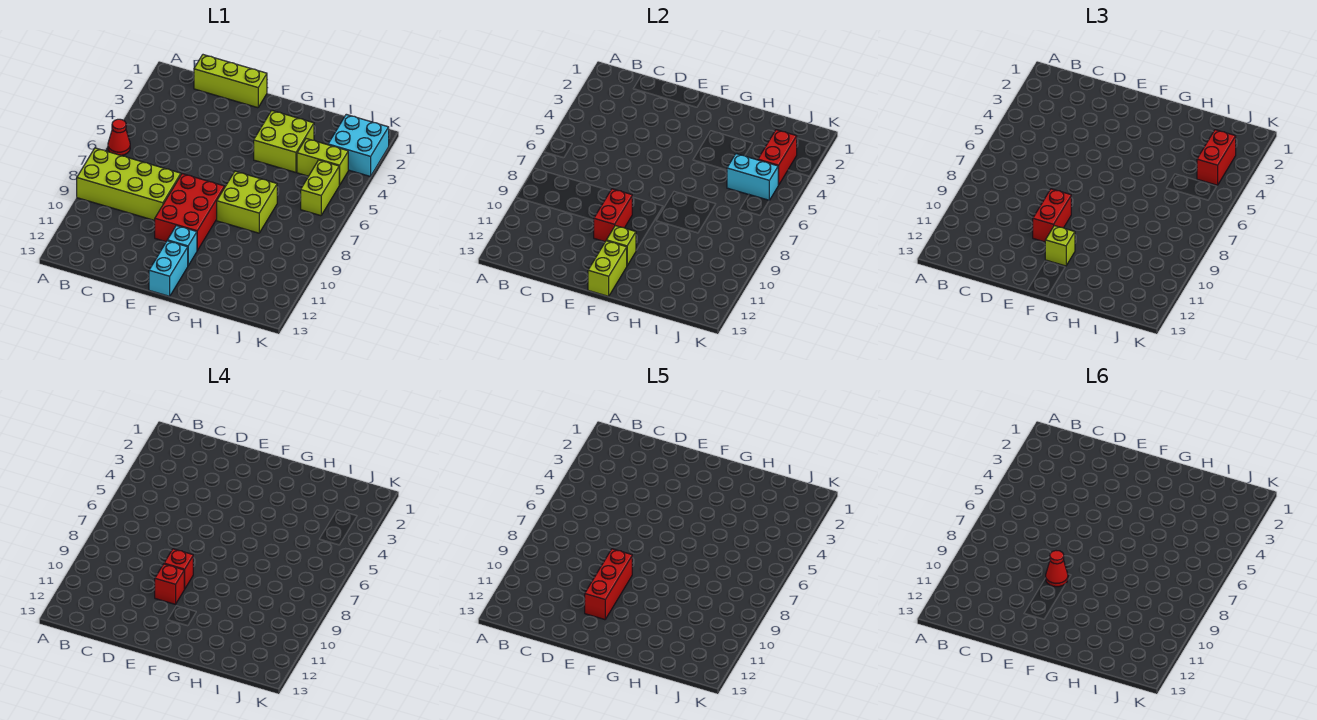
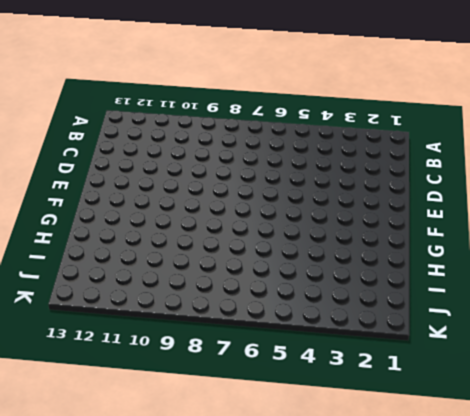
none -> red cone A6 level 1
none -> lime brick A8:D9 level 1
none -> lime brick C1:E1 level 1

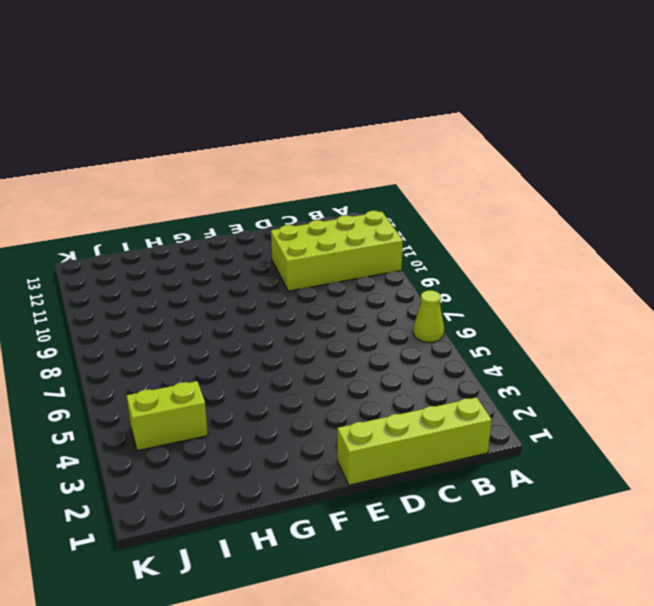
lime cone A6 level 1 -> red cone A6 level 1
lime brick A10:D11 level 1 -> lime brick A8:D9 level 1
lime brick B1:E1 level 1 -> lime brick C1:E1 level 1
none -> red brick E8:F10 level 1
none -> cyan brick F11 level 1
none -> cyan brick F12:F13 level 1

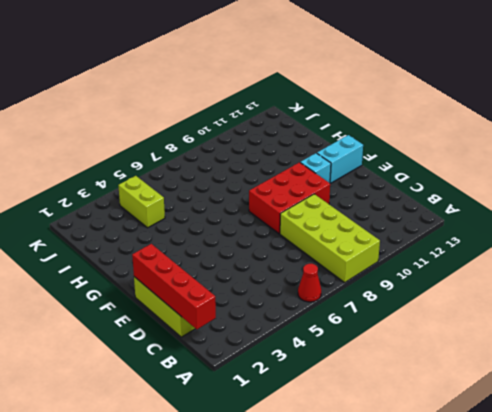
red brick B1:E1 level 2 -> none
none -> lime brick G3:H4 level 1
none -> lime brick G7:H8 level 1
none -> cyan brick J2:K3 level 1

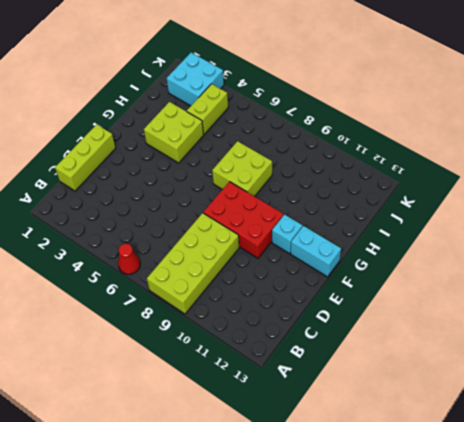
none -> lime brick J5:J6 level 1
none -> red brick E9:E10 level 2
none -> lime brick F11 level 2

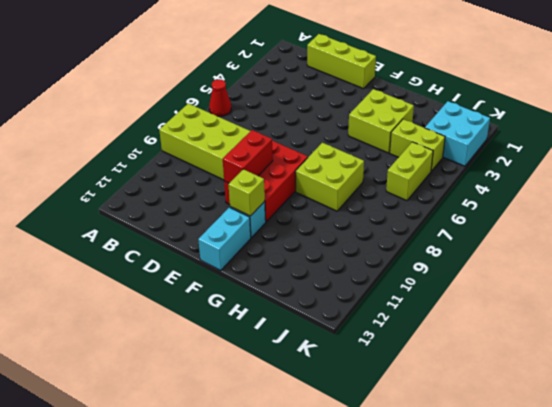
none -> lime brick F12:F13 level 2
none -> cyan brick I5:J5 level 2
none -> red brick J3:J4 level 2

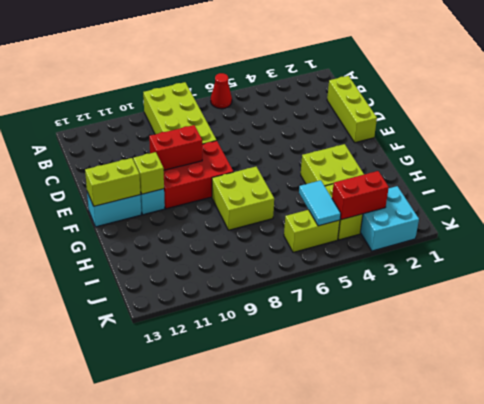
cyan tile I5:J5 level 2 -> cyan brick I5:J5 level 2
none -> red brick E9:E10 level 3
none -> lime brick F11 level 3
none -> red brick J3:J4 level 3

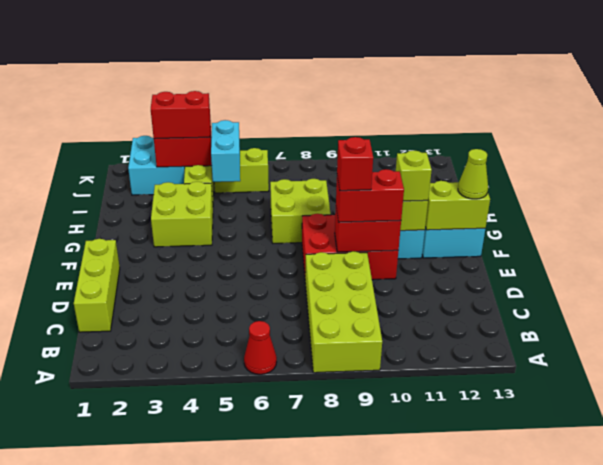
lime cone F13 level 3 -> none
none -> red brick E10 level 4
none -> red brick E9:E11 level 5
none -> red cone E9 level 6

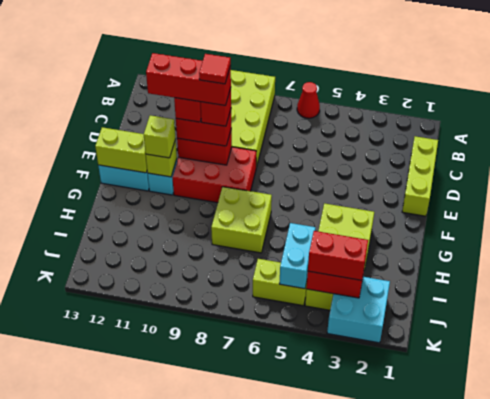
red tile E9 level 6 -> red cone E9 level 6

